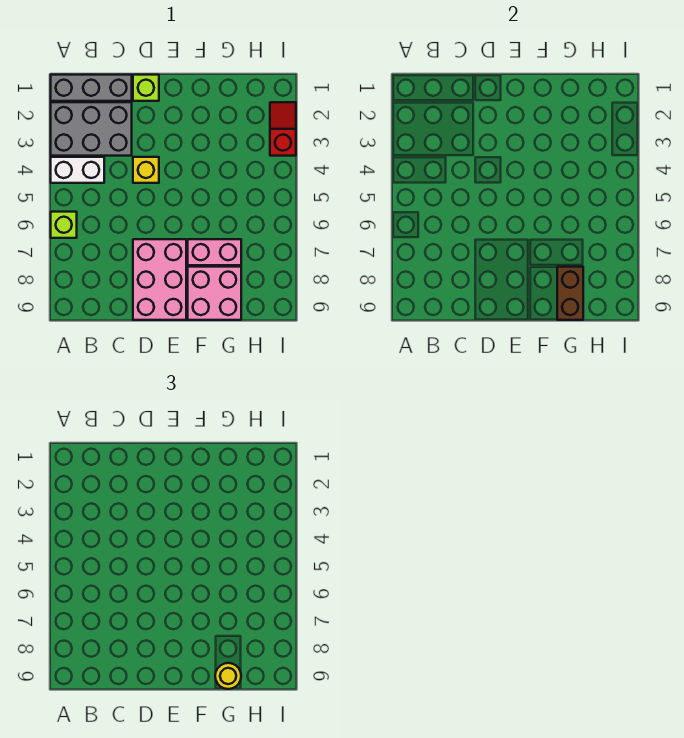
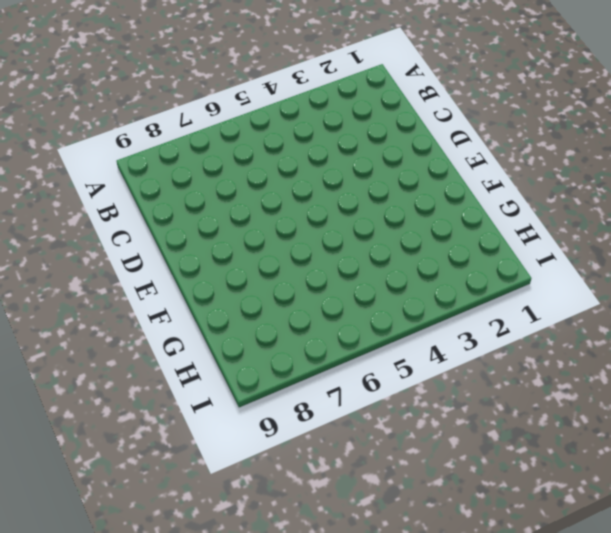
none -> grey brick A1:C1 level 1
none -> grey brick A2:C3 level 1
none -> white brick A4:B4 level 1

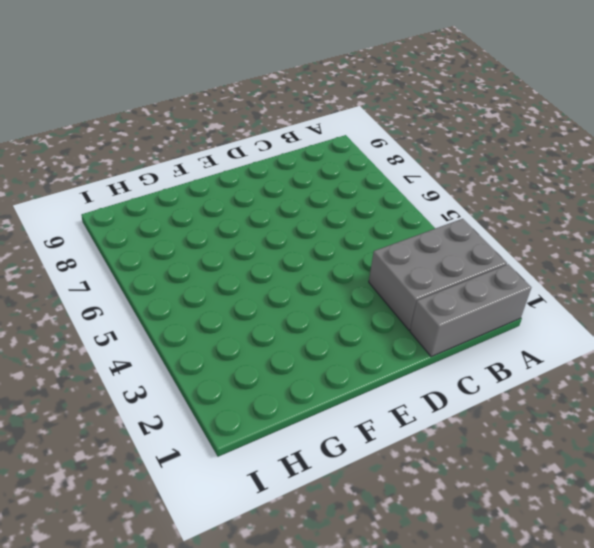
none -> white brick A4:B4 level 1
none -> lime brick A6 level 1
none -> lime brick D1 level 1

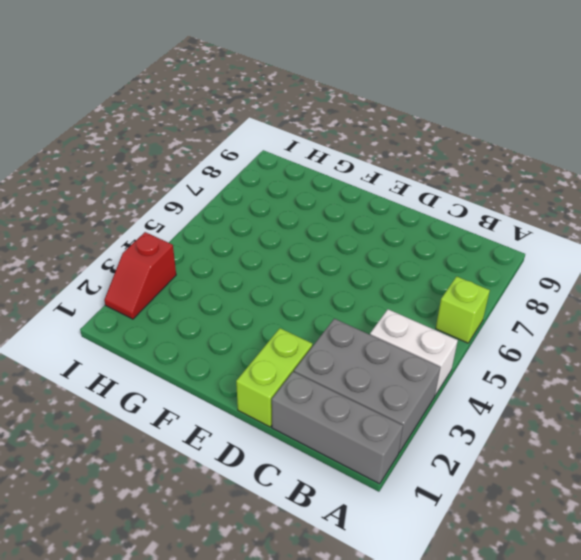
lime brick D1:D2 level 1 -> lime brick D1 level 1
none -> yellow brick D4 level 1
none -> pink brick D7:E9 level 1
none -> pink brick F7:G7 level 1

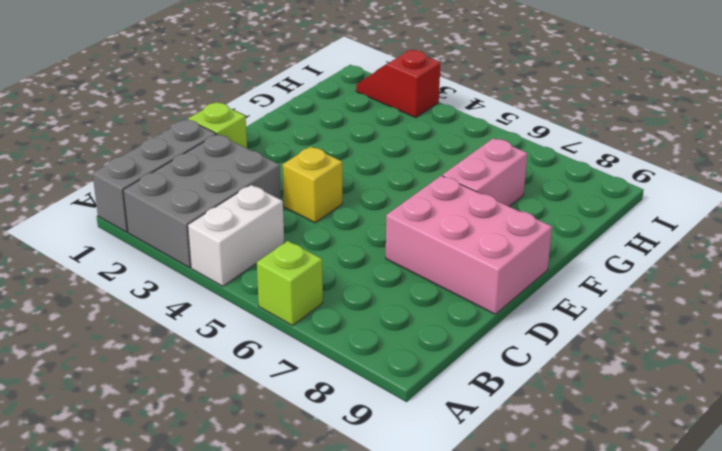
none -> pink brick F8:G9 level 1
none -> brown brick G8:G9 level 2
none -> yellow round brick G9 level 3

